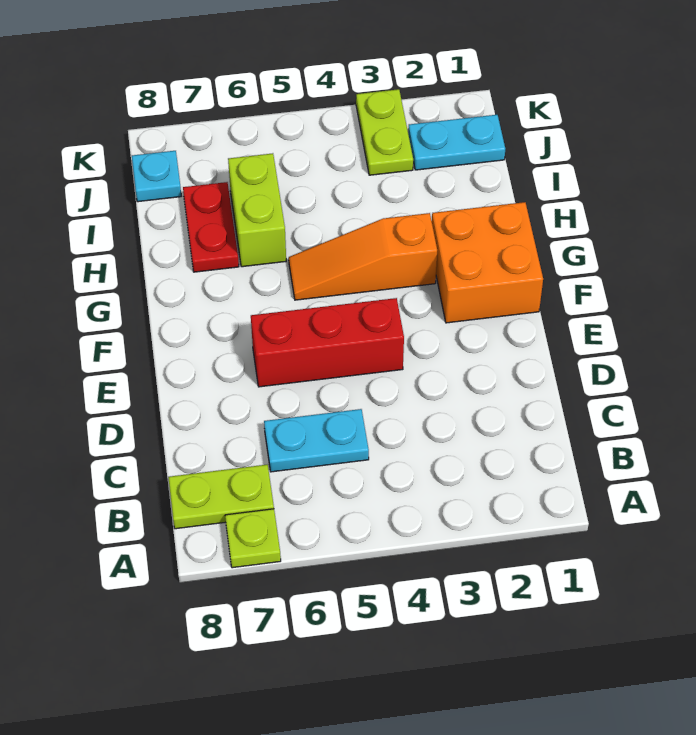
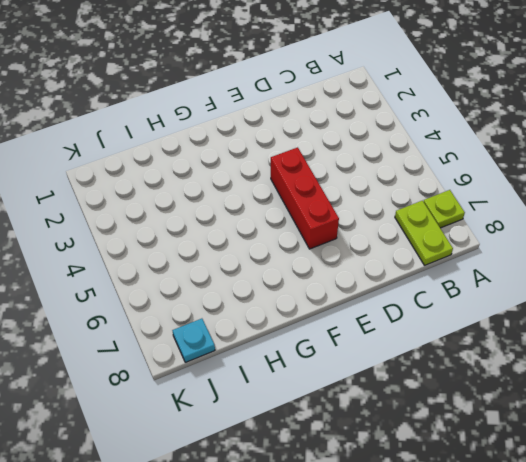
none -> cyan plate C5:C6 level 1
none -> orange brick F1:G2 level 1

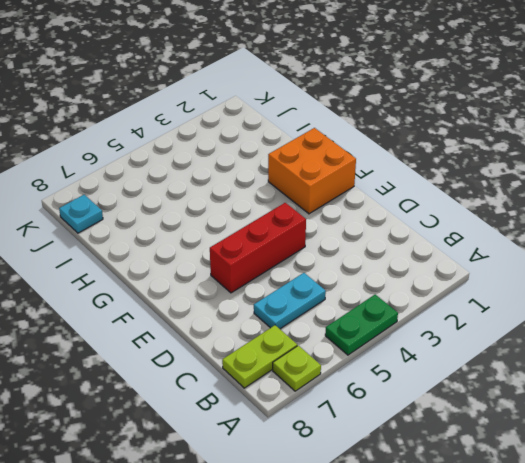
green plate A4:A5 level 1 -> none
none -> orange slope G3:G5 level 1 top 3
none -> lime brick H6:I6 level 1

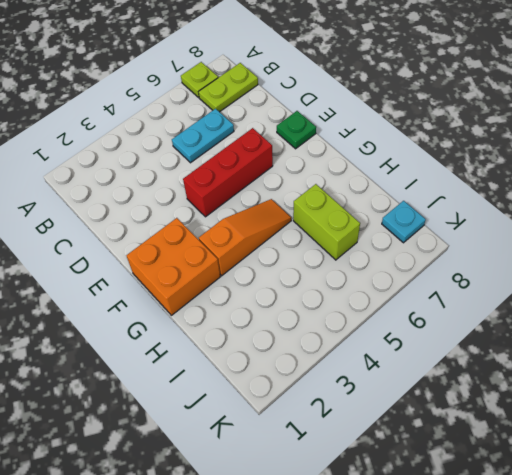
green plate E8 level 1 -> none
none -> red plate H7:I7 level 1
none -> cyan plate J1:J2 level 1

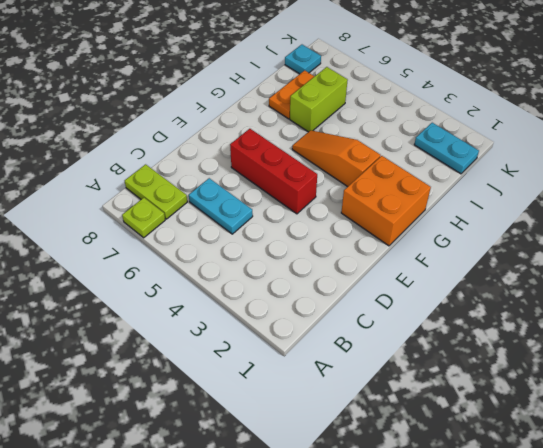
orange plate H7:I7 level 1 -> red plate H7:I7 level 1
none -> lime plate J3:K3 level 1

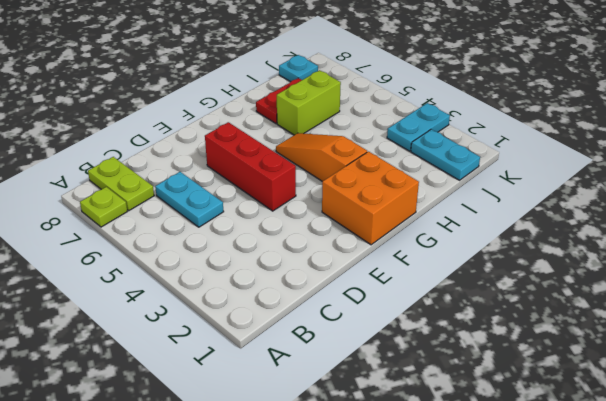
cyan plate J3:K3 level 1 -> lime plate J3:K3 level 1

